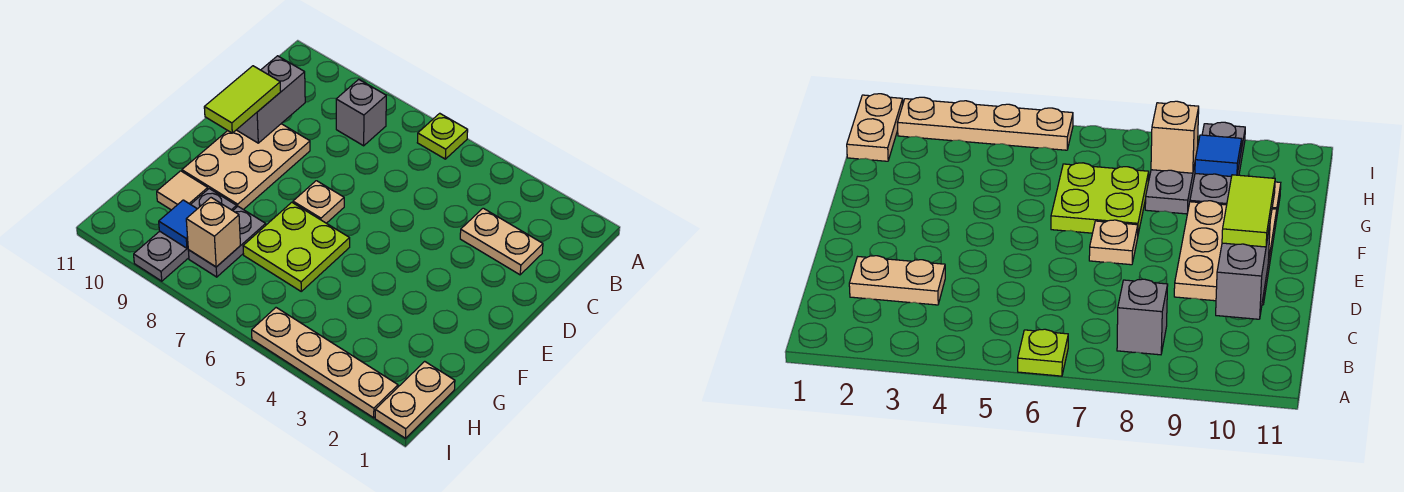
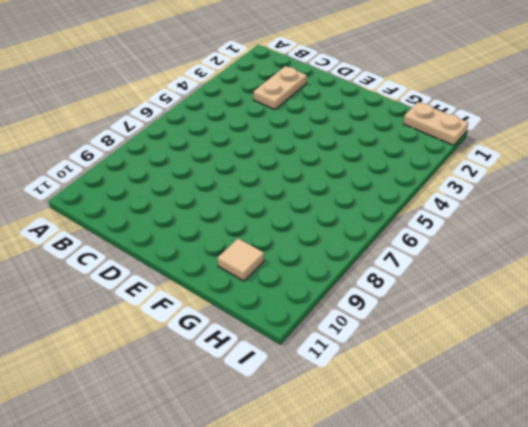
none -> lime plate A6 level 1
none -> grey brick B8 level 1
none -> tan plate D9:F10 level 1

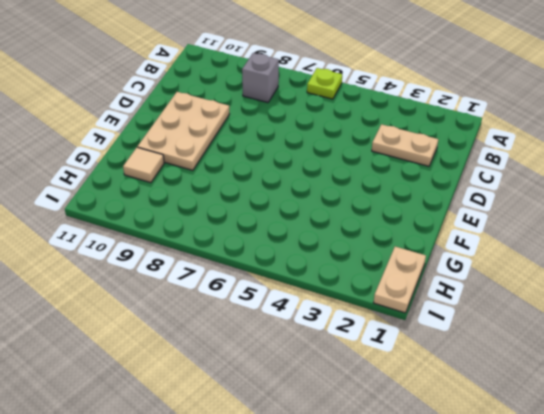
none -> tan plate E7 level 1
none -> lime plate F6:G7 level 1
none -> grey plate G8:H8 level 1

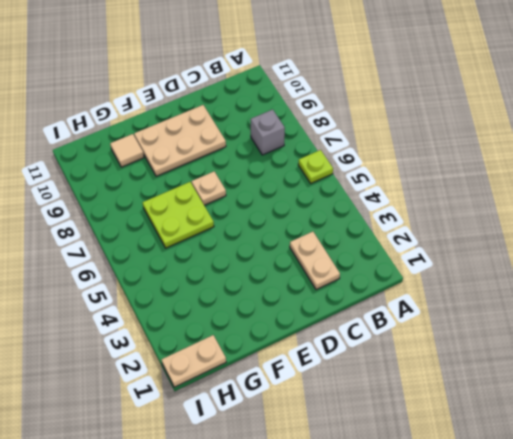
none -> grey plate G8:H8 level 1
none -> grey plate G9:I9 level 1
none -> tan plate I2:I5 level 1

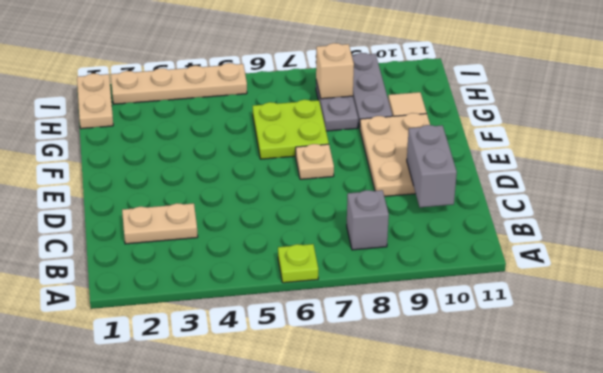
none -> blue tile H9 level 2
none -> lime tile D10:E10 level 3

